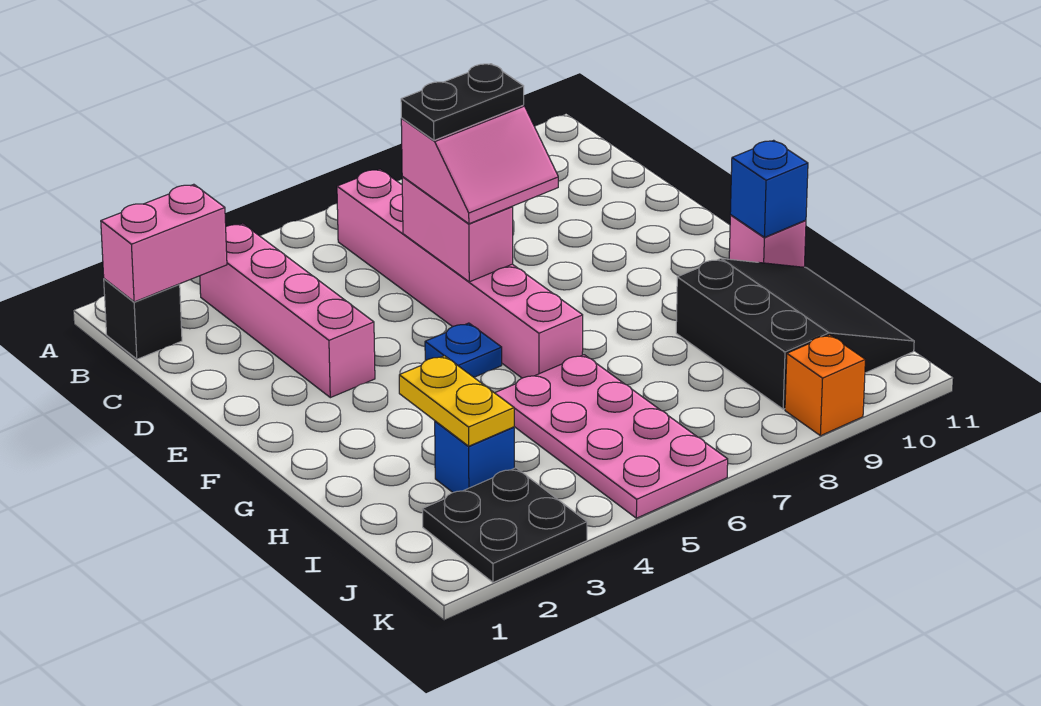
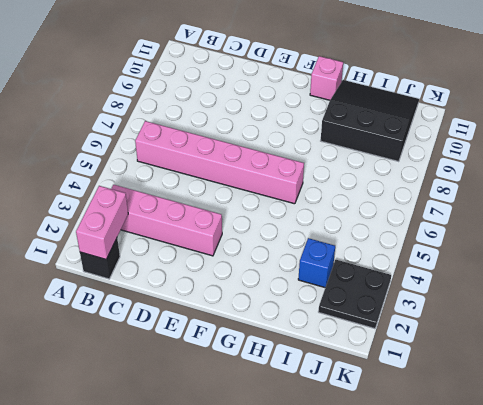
none -> blue plate F5 level 1
none -> pink plate H5:K6 level 1
none -> orange brick K9 level 1

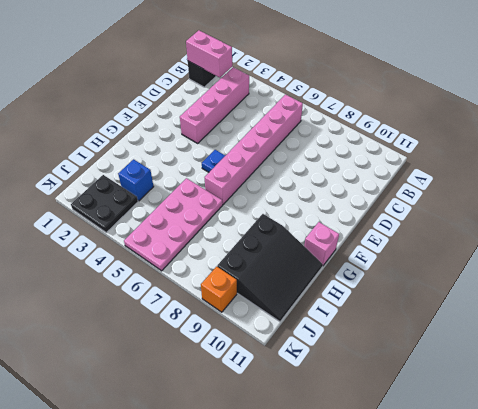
none -> pink brick D6:E6 level 2
none -> blue brick G11 level 2
none -> yellow plate H3:I3 level 2

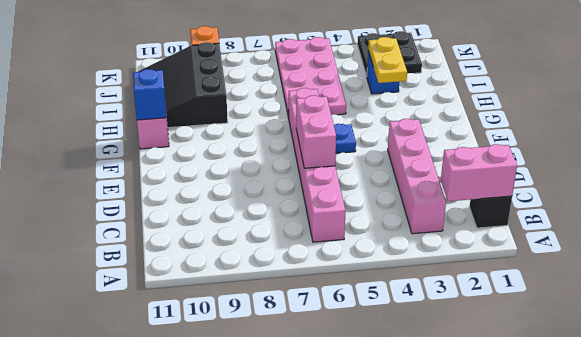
none -> pink slope D6:E7 level 3 top D
none -> black plate D6:D7 level 4

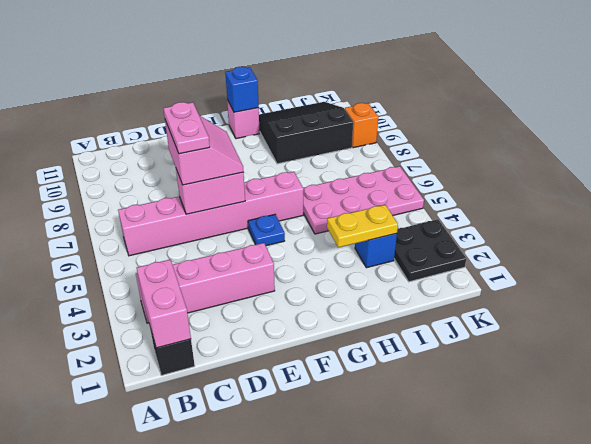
pink plate D6:D7 level 4 -> black plate D6:D7 level 4

